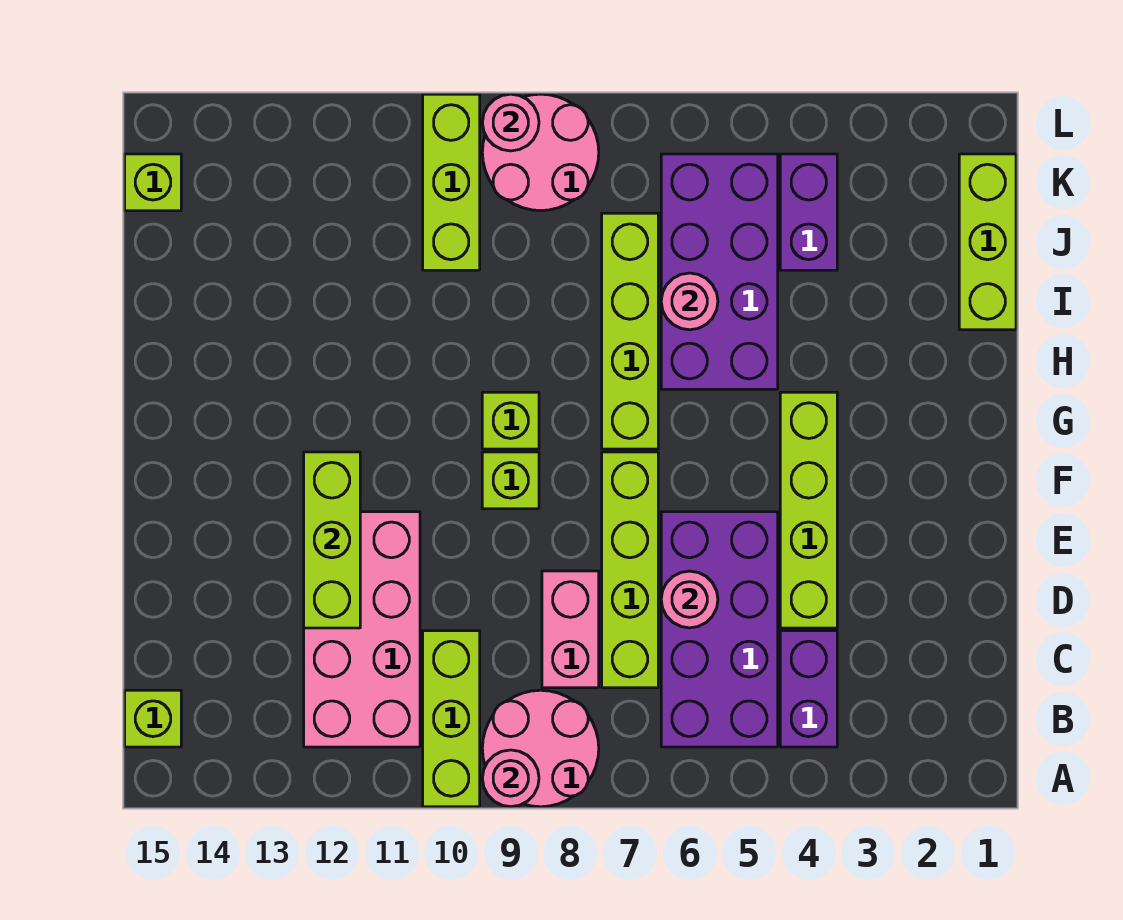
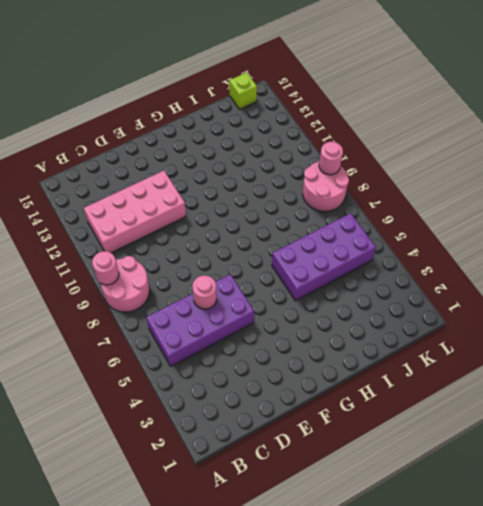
none -> lime brick A10:C10 level 1
none -> purple brick B4:C4 level 1
none -> lime brick B15 level 1

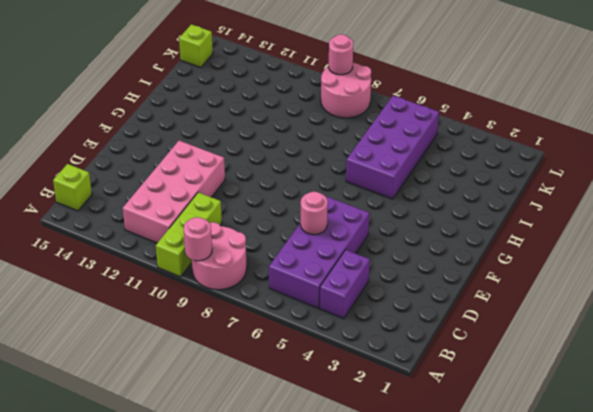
none -> lime brick C7:F7 level 1
none -> pink brick C8:D8 level 1
none -> lime brick D4:G4 level 1

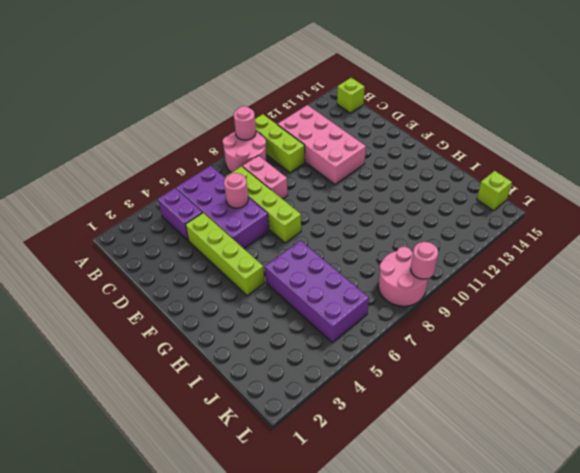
none -> lime brick F9 level 1
none -> lime brick G7:J7 level 1
none -> lime brick G9 level 1

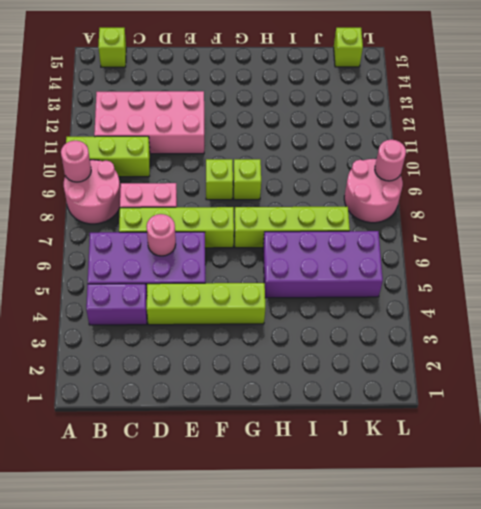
none -> lime brick I1:K1 level 1
none -> purple brick J4:K4 level 1
none -> lime brick J10:L10 level 1

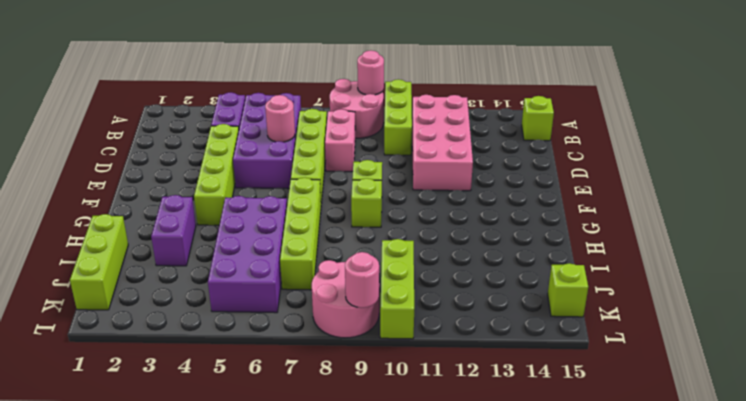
purple brick H3:I3 level 1 -> purple brick J4:K4 level 1
none -> lime brick D12:F12 level 2
none -> pink round brick I6 level 2

